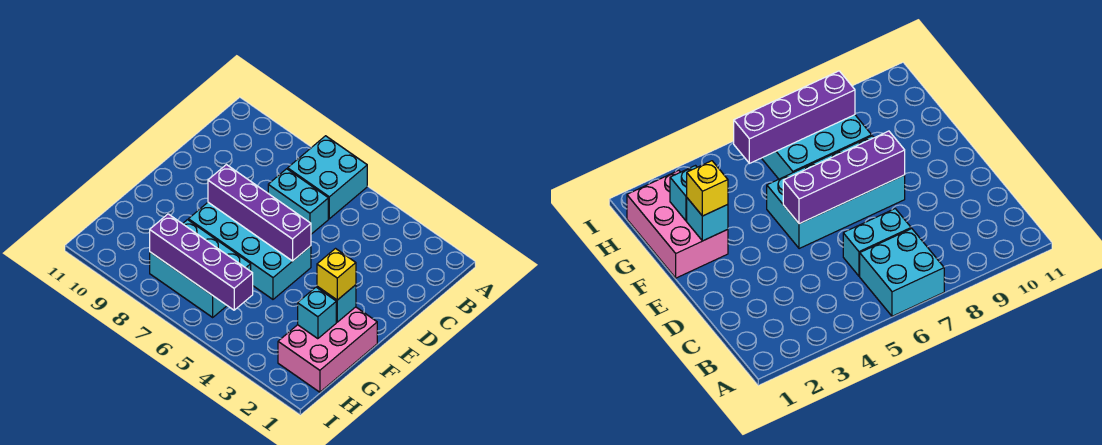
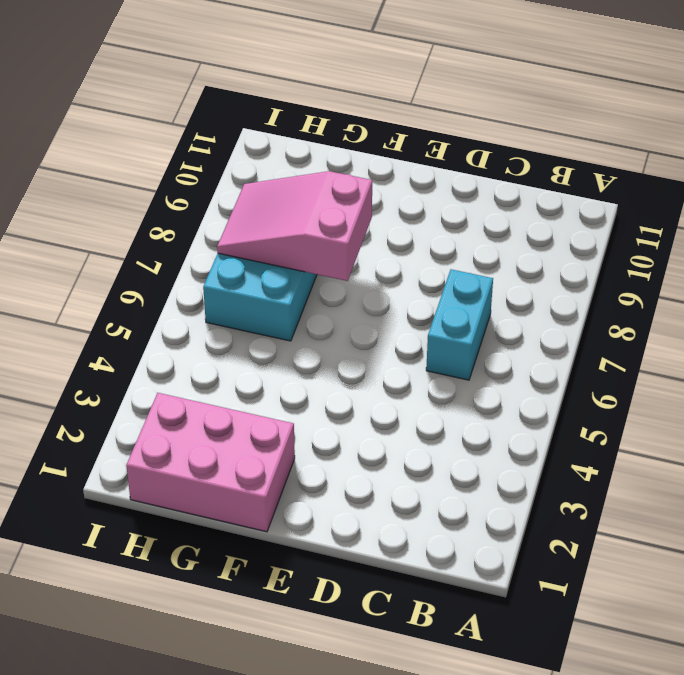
pink slope F7:H8 level 2 top F -> purple brick H5:H8 level 2
none -> cyan brick A6:B7 level 1
none -> cyan brick E5:F8 level 1

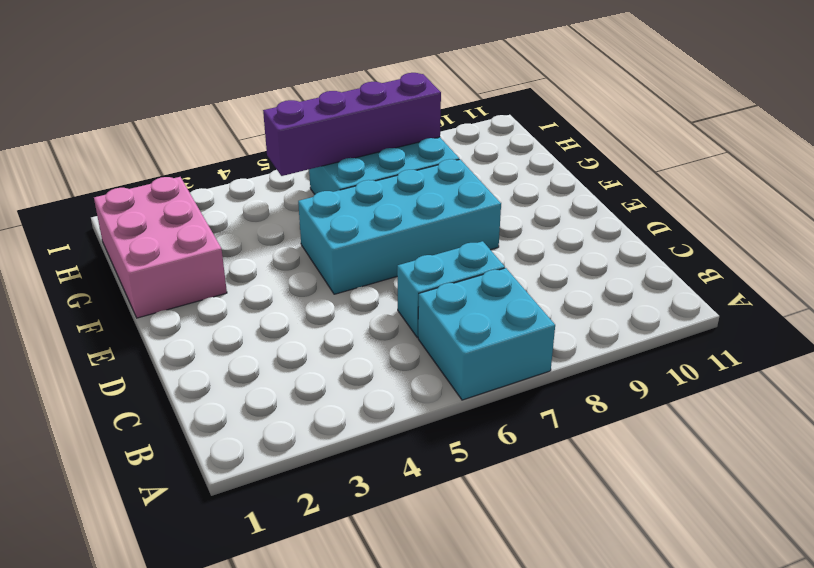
none -> purple brick E5:E8 level 2
none -> cyan brick F2 level 2

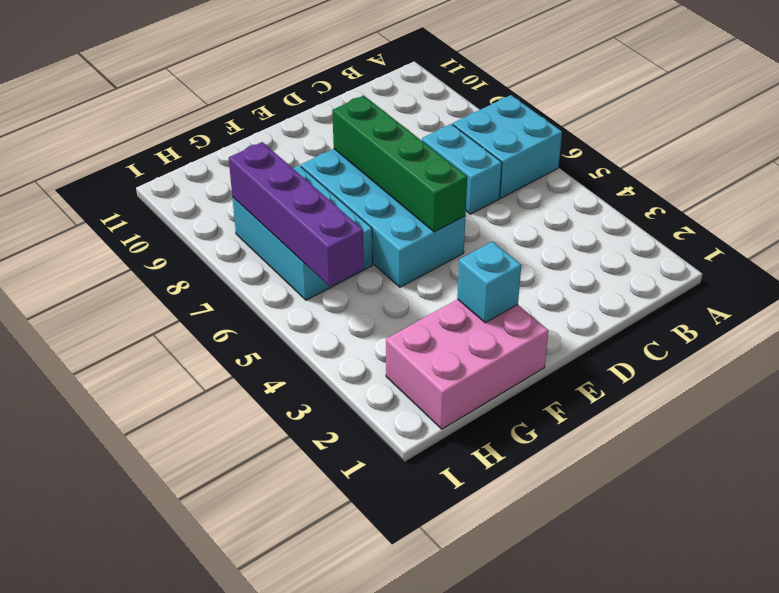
green brick E5:E8 level 2 -> purple brick E5:E8 level 2
none -> cyan brick G2 level 2
none -> yellow brick F2 level 3

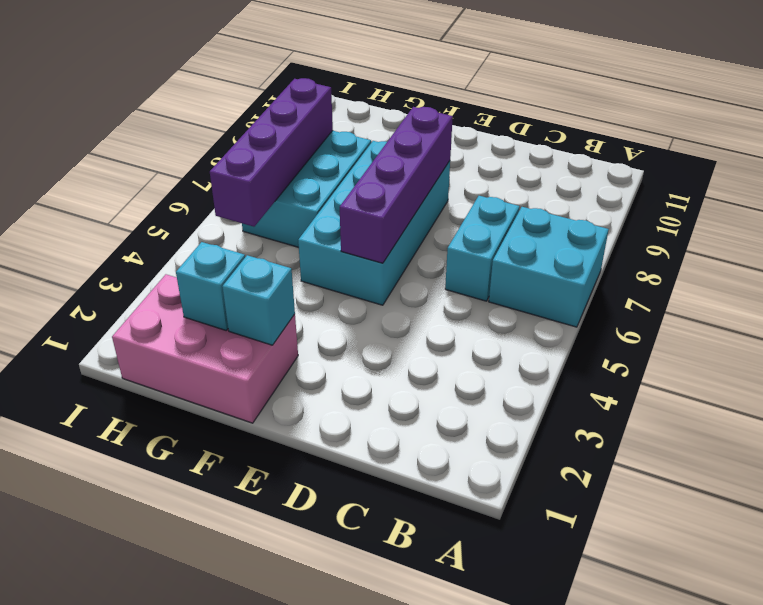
none -> yellow brick F2 level 3

